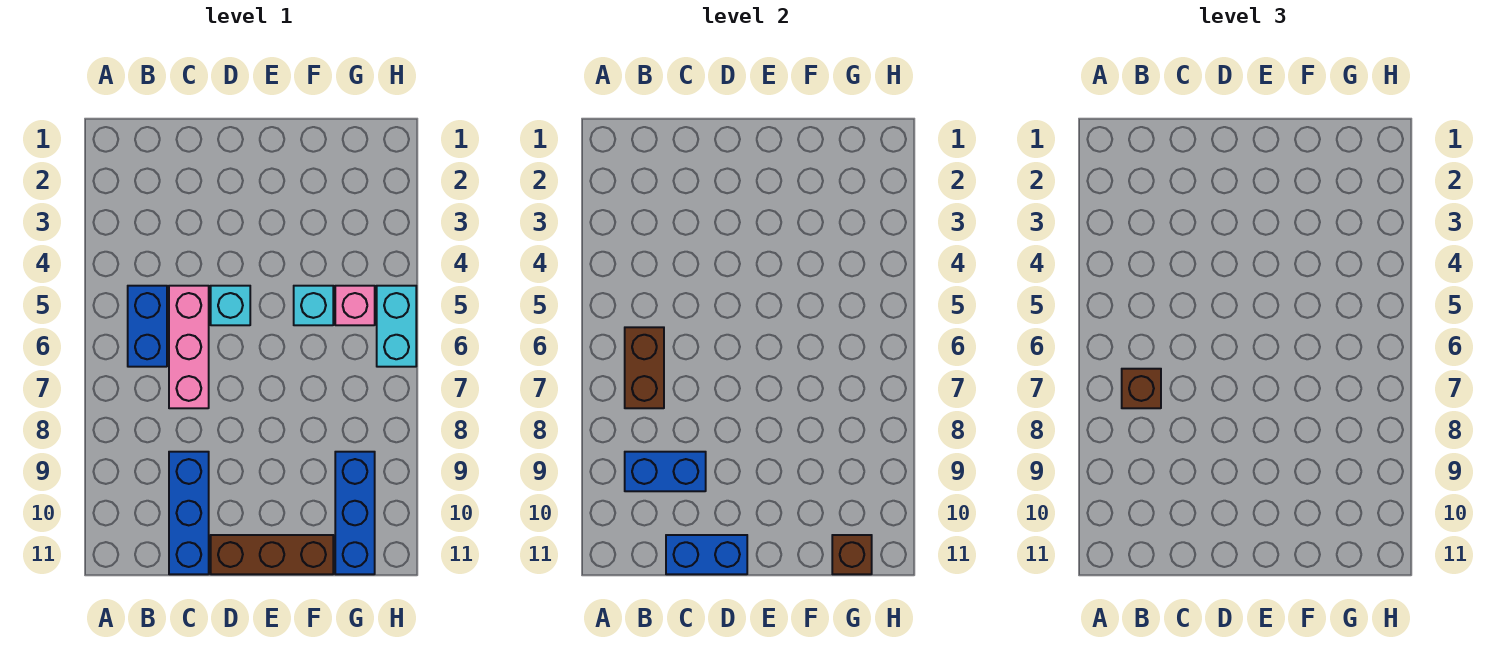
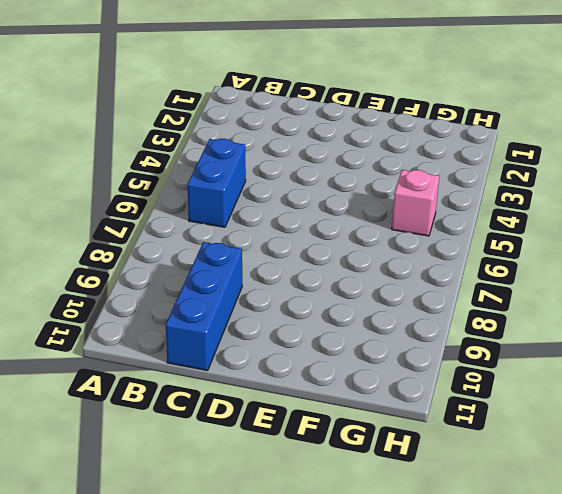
none -> pink brick C5:C7 level 1
none -> cyan brick D5 level 1
none -> brown brick D11:F11 level 1

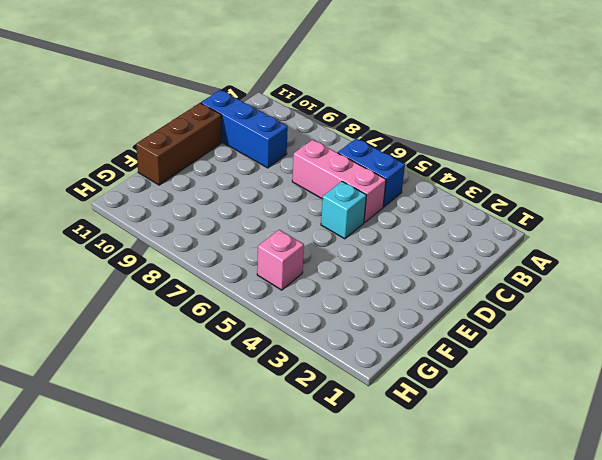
none -> cyan brick F5 level 1
none -> blue brick G9:G11 level 1
none -> cyan brick H5:H6 level 1

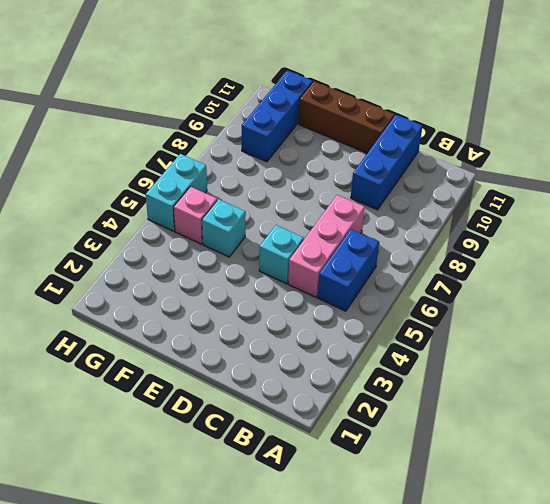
none -> brown brick B6:B7 level 2
none -> blue brick B9:C9 level 2
none -> blue brick C11:D11 level 2

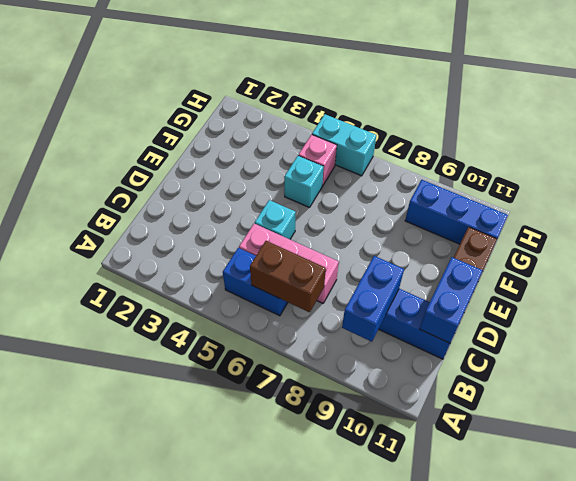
none -> brown brick G11 level 2
none -> brown brick B7 level 3

